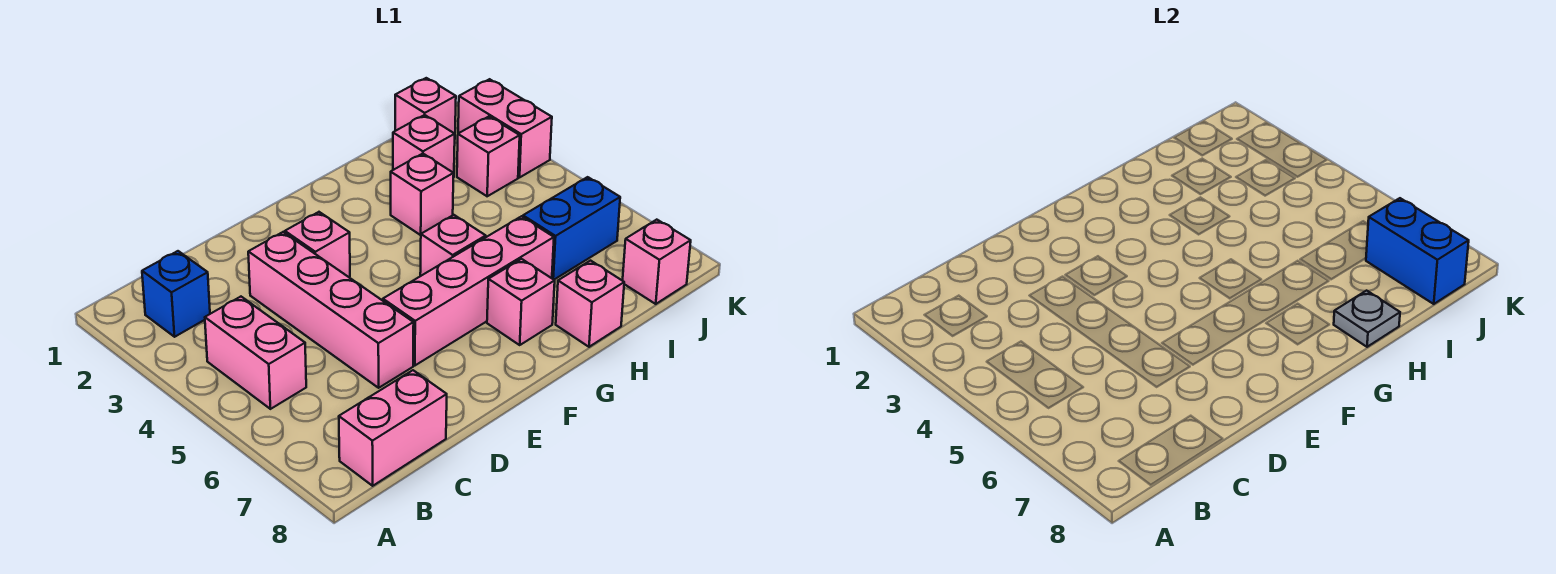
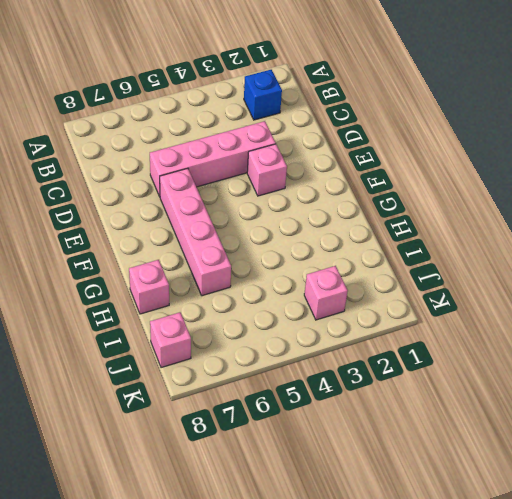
none -> pink brick B4:B5 level 1
none -> pink brick B8:C8 level 1
none -> pink brick G5 level 1

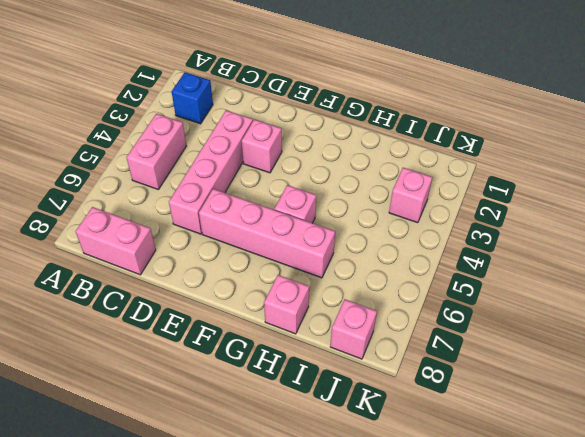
none -> pink brick G7 level 1
none -> pink brick H3 level 1
none -> pink brick I2 level 1

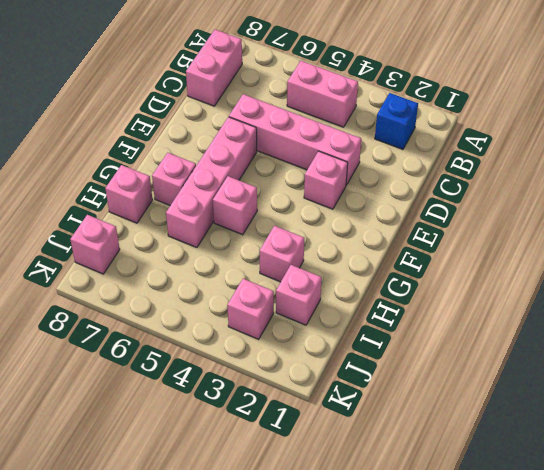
none -> blue brick I6:J6 level 1
none -> pink brick J1 level 1
none -> pink brick K2:K3 level 1

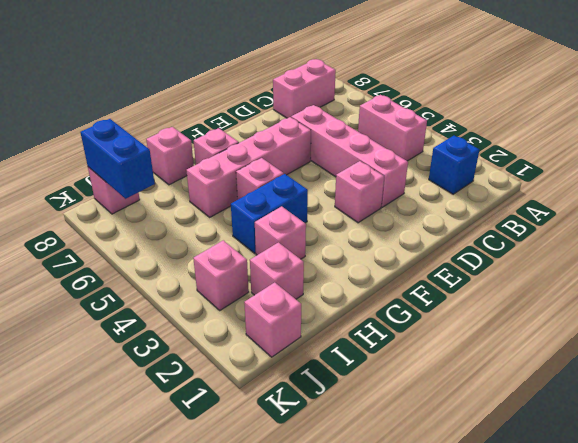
blue brick G4:H4 level 1 -> blue brick I6:J6 level 1
none -> pink brick K2:K3 level 1
none -> grey plate H8 level 2

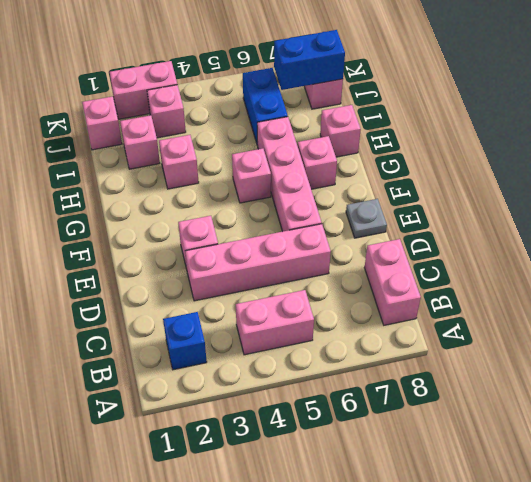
grey plate E8 level 1 -> grey plate H8 level 2

